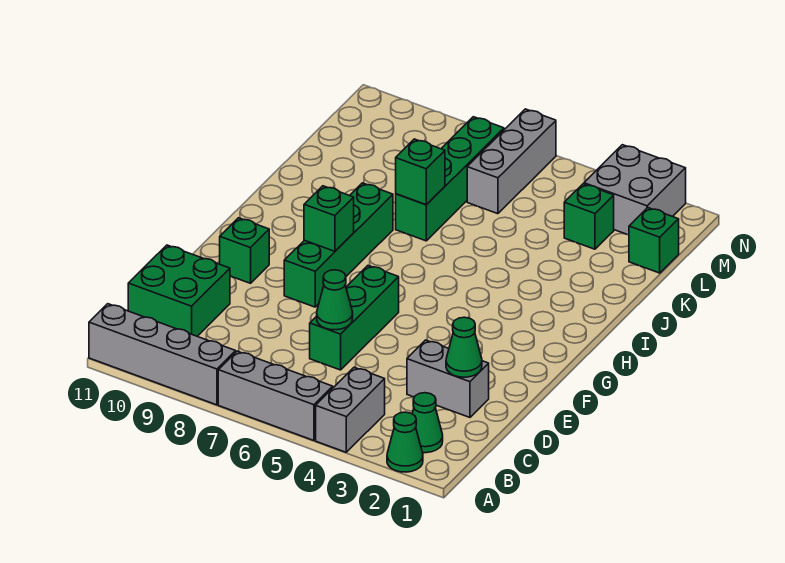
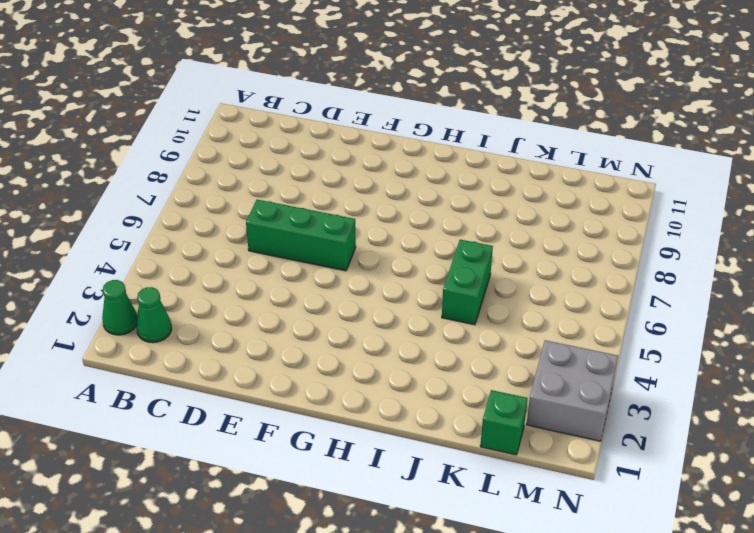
green brick J5:J6 level 1 -> none
none -> grey brick A4:B4 level 1
none -> grey brick A5:A7 level 1
none -> grey brick A8:A11 level 1

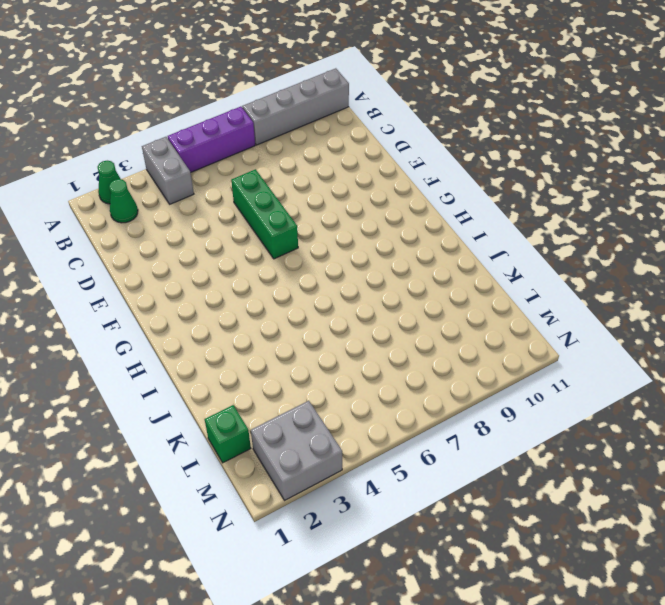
purple brick A5:A7 level 1 -> grey brick A5:A7 level 1
none -> green brick C10:D11 level 1
none -> grey brick D2:D3 level 1
none -> green brick F8:I8 level 1

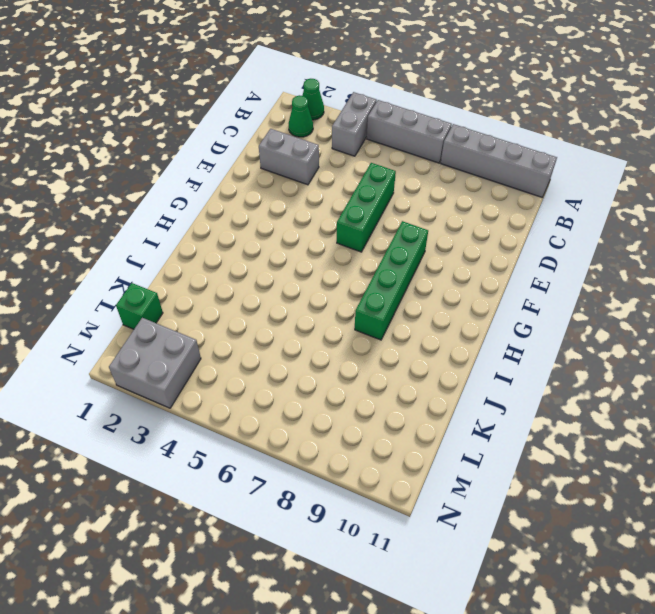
none -> green brick C10:D11 level 1
none -> green brick F10 level 1
none -> green brick J7:M7 level 1

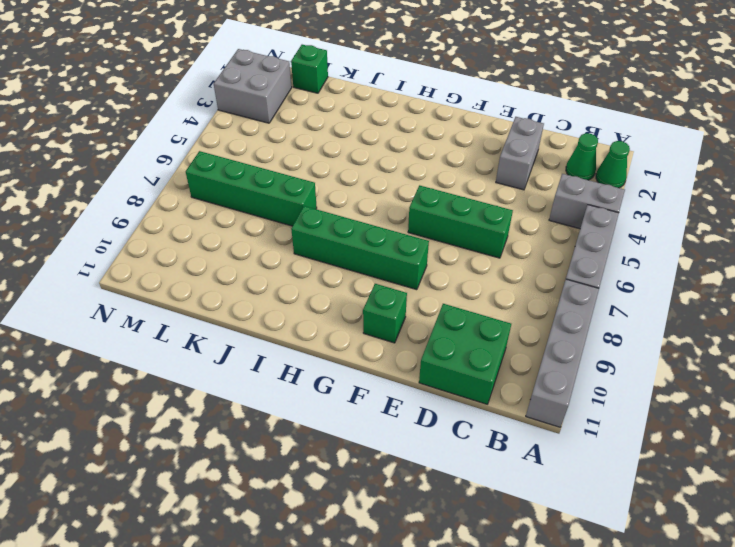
none -> green brick L3 level 1
none -> grey brick L6:N6 level 1
none -> green cone D2 level 2

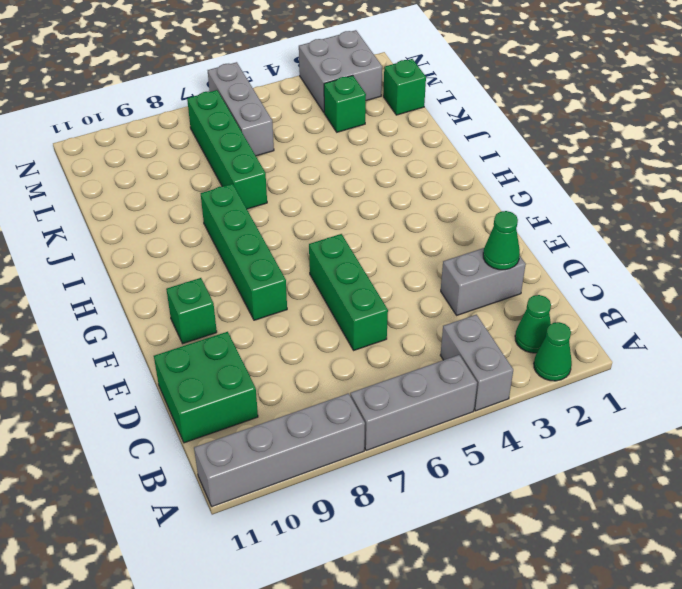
none -> green cone D6 level 2
none -> green brick G8 level 2
none -> green brick J7 level 2

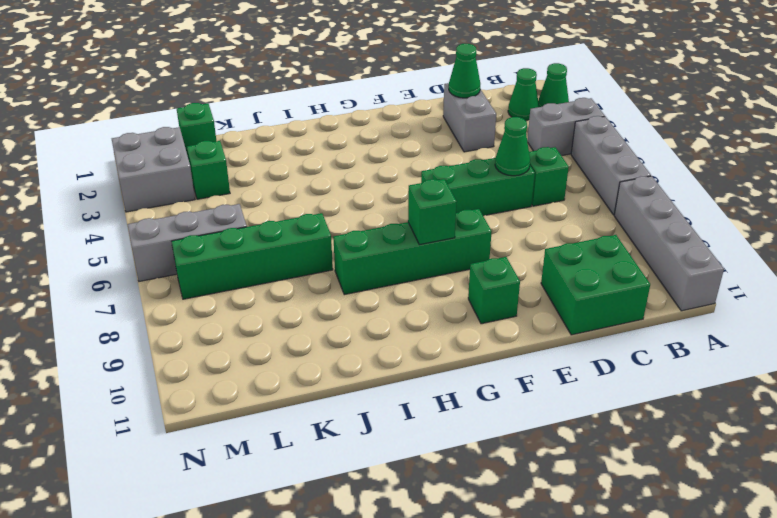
green brick C6 level 1 -> green brick J7 level 2

